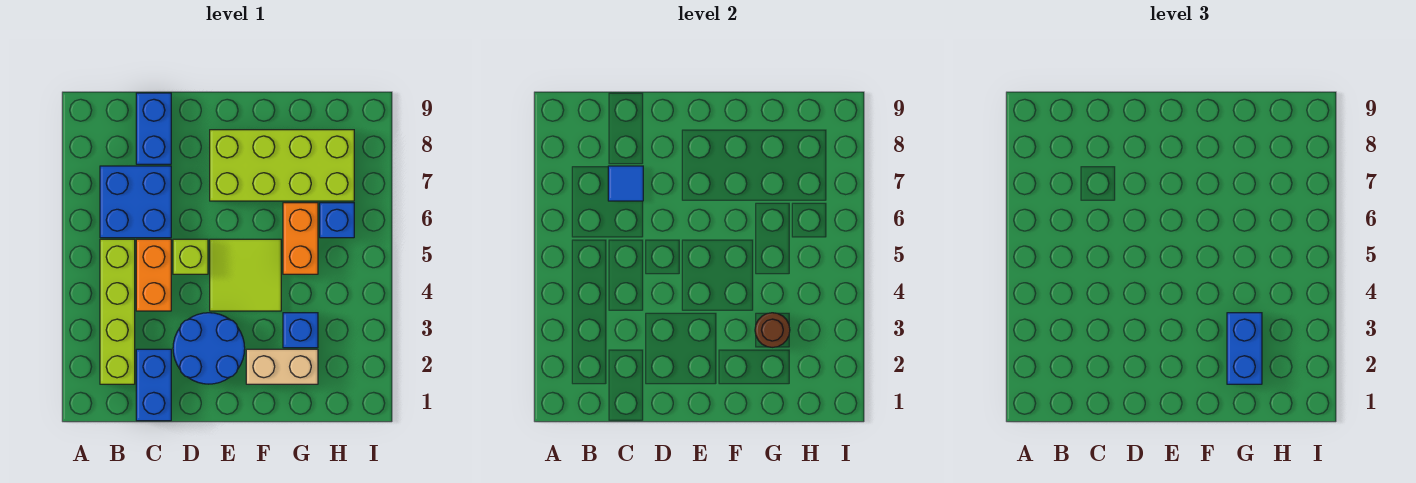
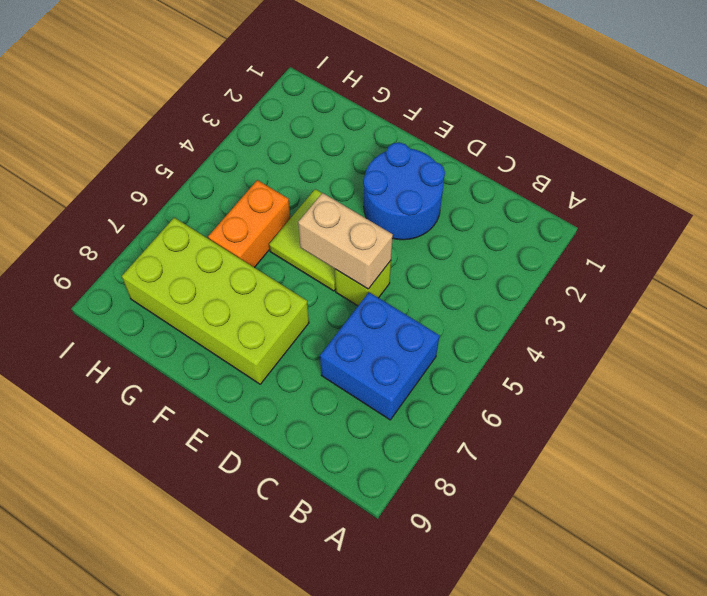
tan brick D5:E5 level 2 -> tan brick F2:G2 level 1
none -> lime brick B2:B5 level 1
none -> blue brick C1:C2 level 1
none -> orange brick C4:C5 level 1

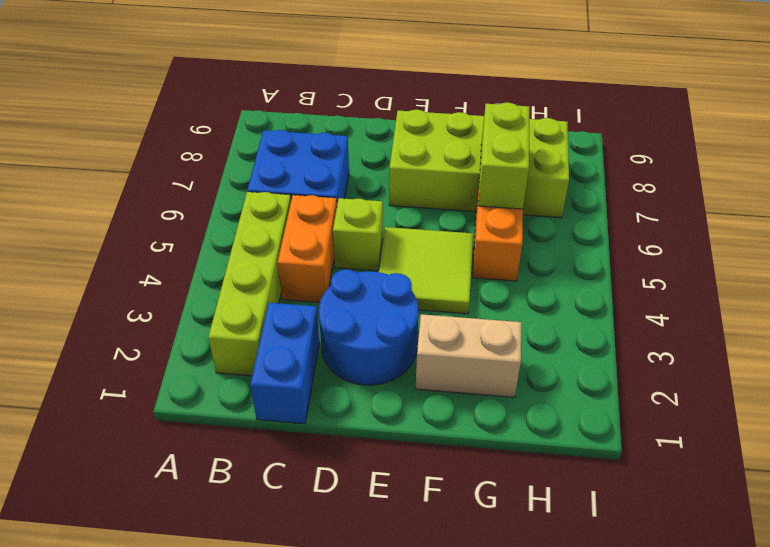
lime brick G6:G7 level 2 -> none
none -> blue brick C8:C9 level 1
none -> blue brick G3 level 1
none -> blue brick H6 level 1

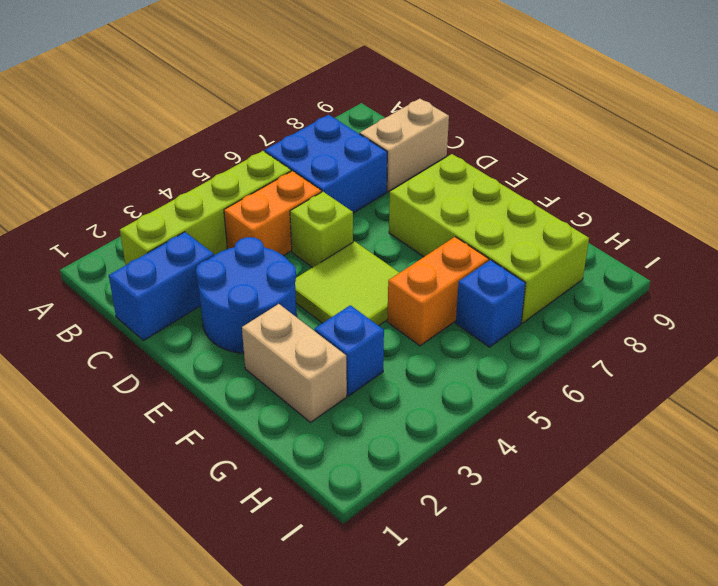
tan brick C8:C9 level 1 -> blue brick C8:C9 level 1
none -> blue tile C7 level 2
none -> brown round brick G3 level 2
none -> blue brick G2:G3 level 3

